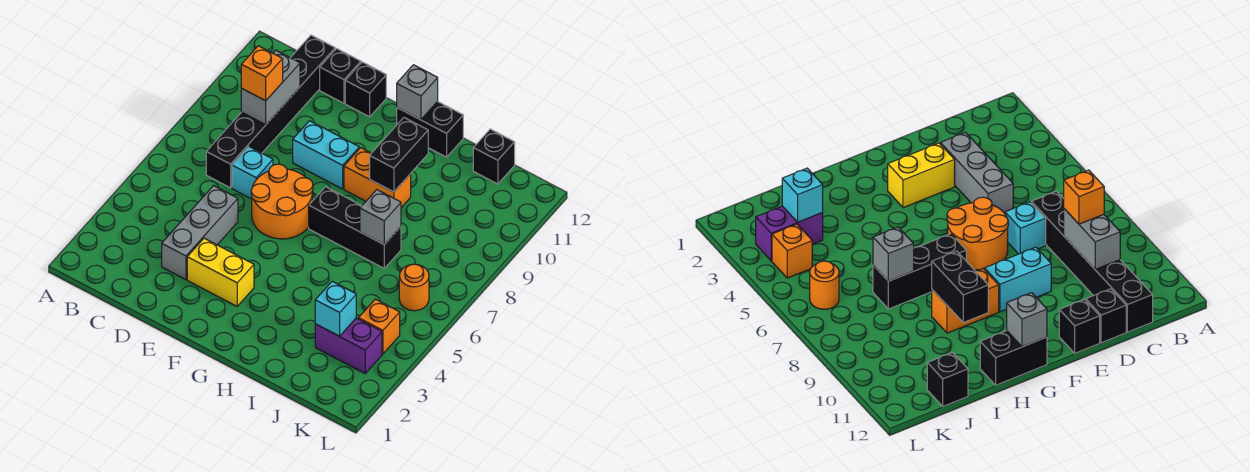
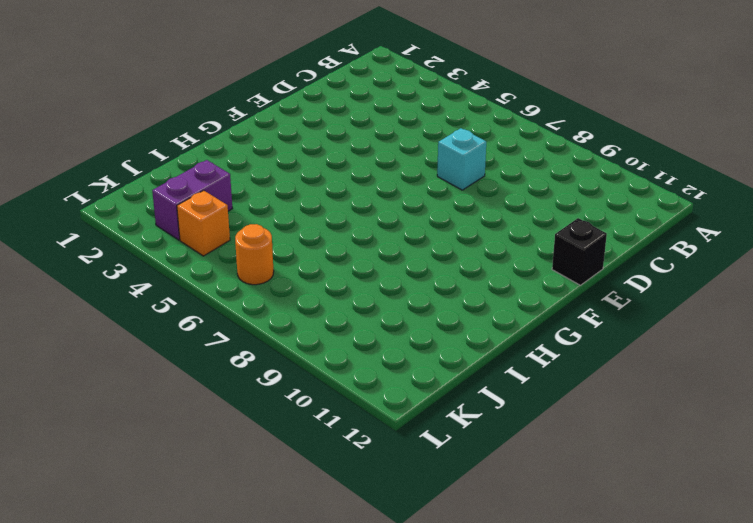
none -> black brick C7:C12 level 1
none -> grey brick D3:D5 level 1
none -> black brick D12 level 1

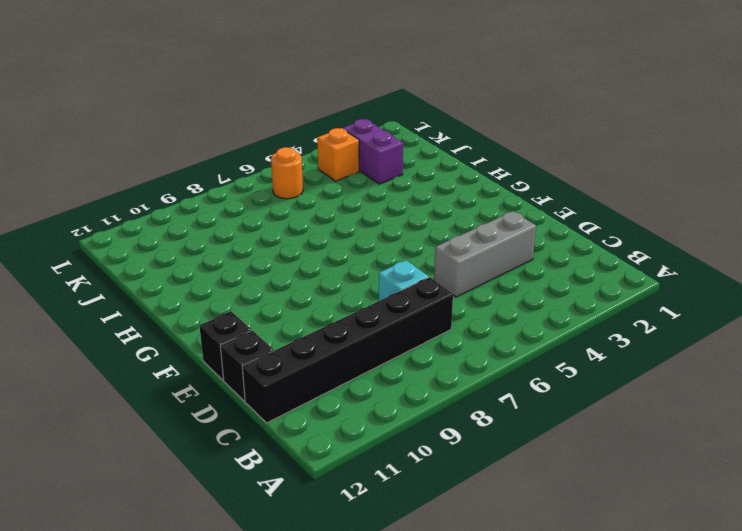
none -> yellow brick E3:F3 level 1
none -> orange round brick E6:F7 level 1
none -> cyan brick E9:F9 level 1

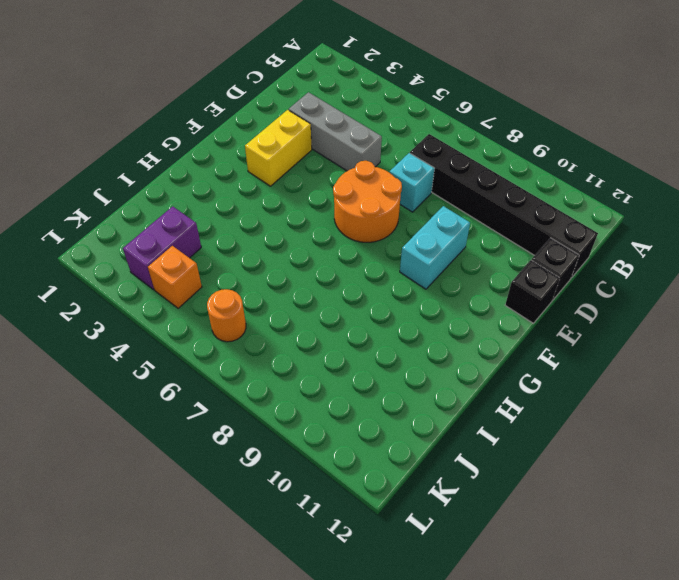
none -> black brick G7:I7 level 1
none -> orange brick G9:H9 level 1
none -> black brick G12:H12 level 1

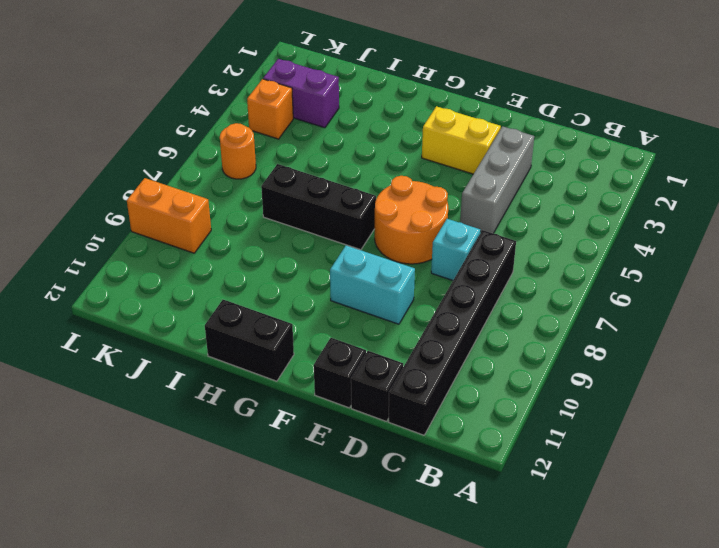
orange brick K9:L9 level 1 -> orange brick G9:H9 level 1
none -> black brick J12 level 1
none -> grey brick C9:C10 level 2
none -> grey brick G12 level 2

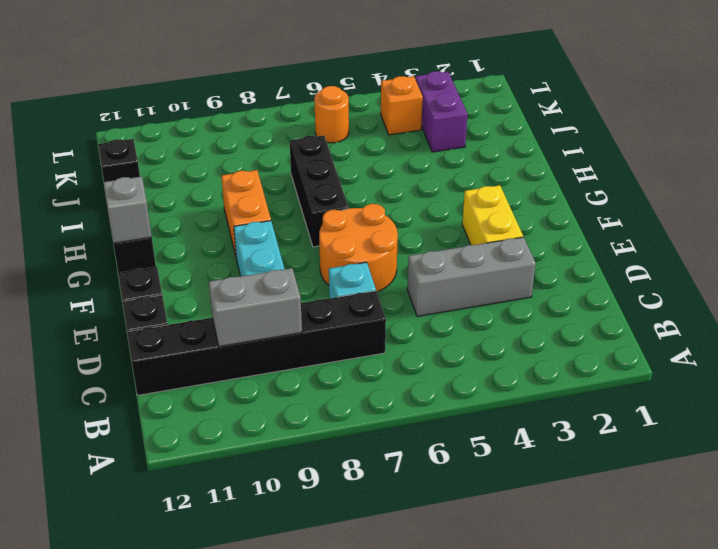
none -> black brick H9:H10 level 2
none -> grey brick I7 level 2
none -> cyan brick J3 level 2

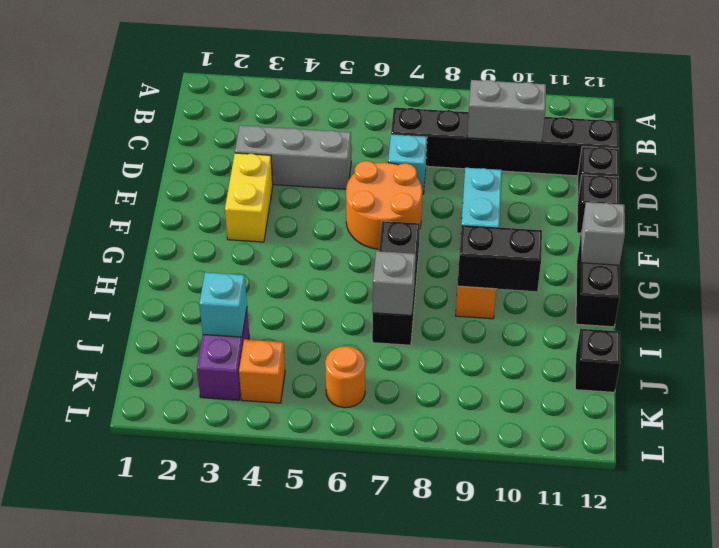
none -> orange brick C9 level 3

